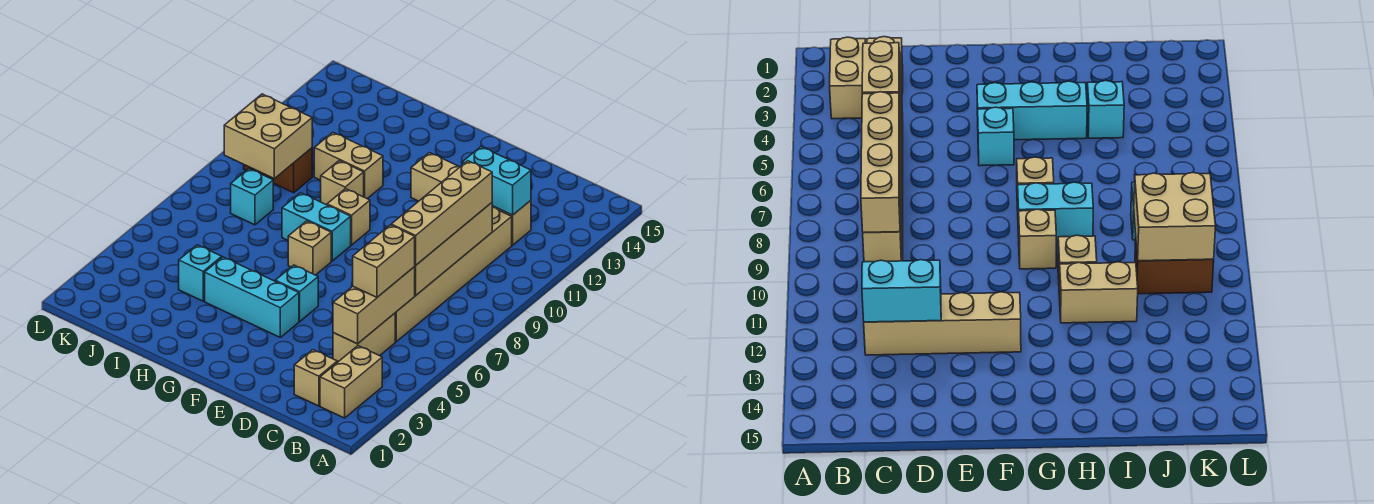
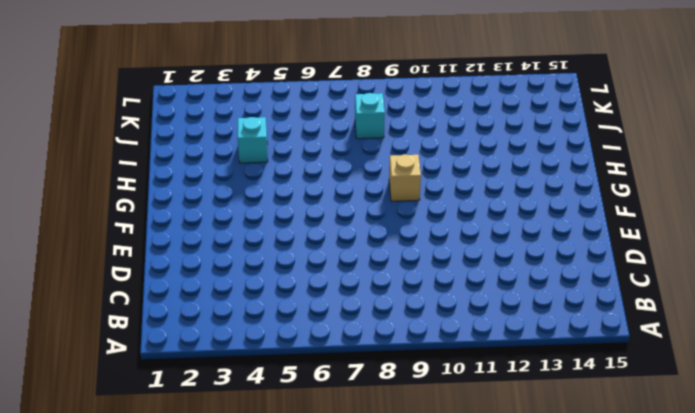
none -> tan brick B2:B3 level 1
none -> tan brick C2 level 1
none -> tan brick C4:C5 level 1

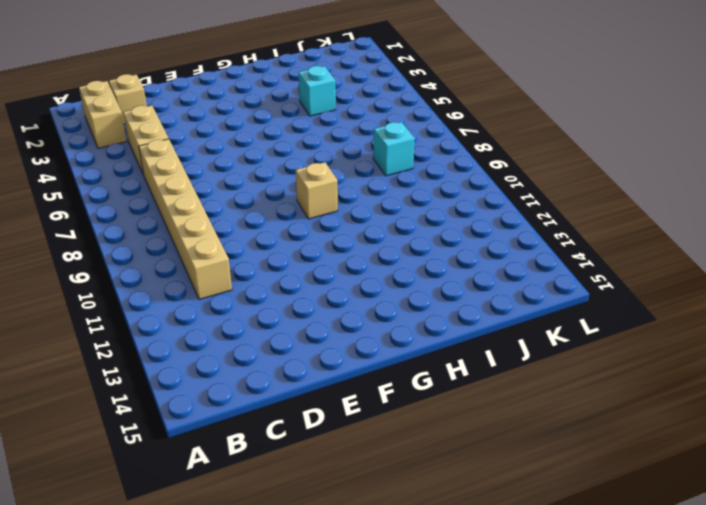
none -> tan brick C12:F12 level 1
none -> cyan brick F4:H4 level 1
none -> cyan brick F5 level 1

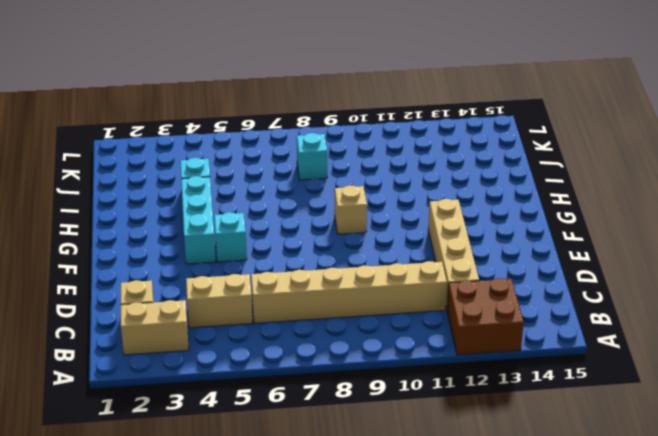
brown brick A12:B13 level 1 -> none
none -> tan brick G7 level 1
none -> cyan brick G8:H8 level 1
none -> tan brick H10 level 1

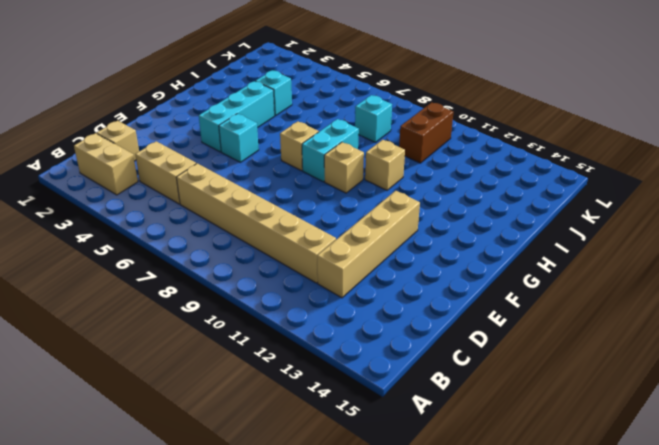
none -> tan brick H11:I11 level 1
none -> tan brick C4:C6 level 2
none -> tan brick C7:C10 level 2

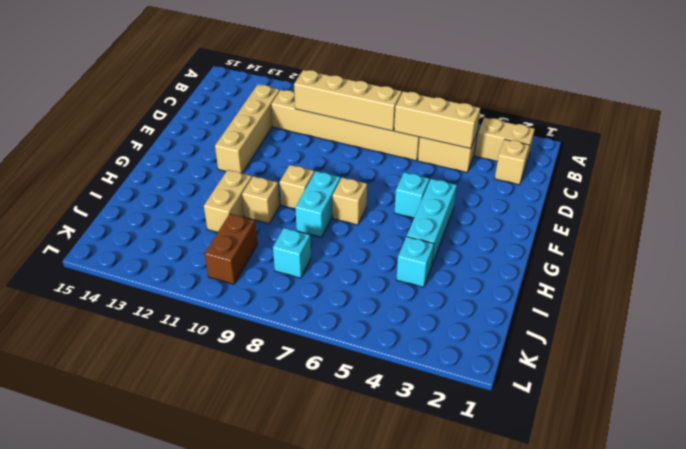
none -> cyan brick C12:D12 level 2
none -> tan brick J9:K10 level 2
none -> tan brick C5:C6 level 3

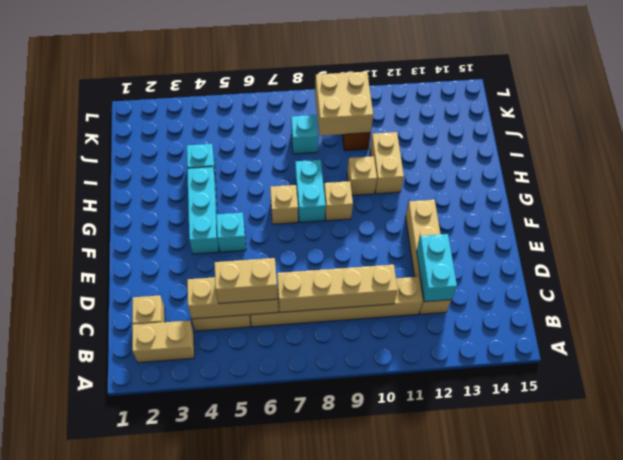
none -> tan brick C7:C10 level 3

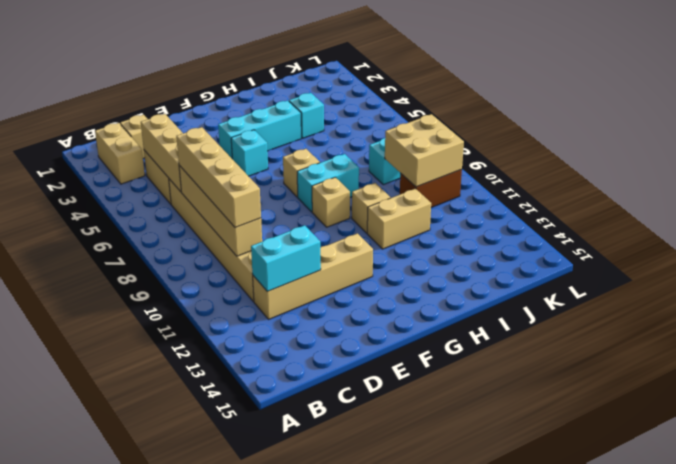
none -> tan brick C5:C6 level 3

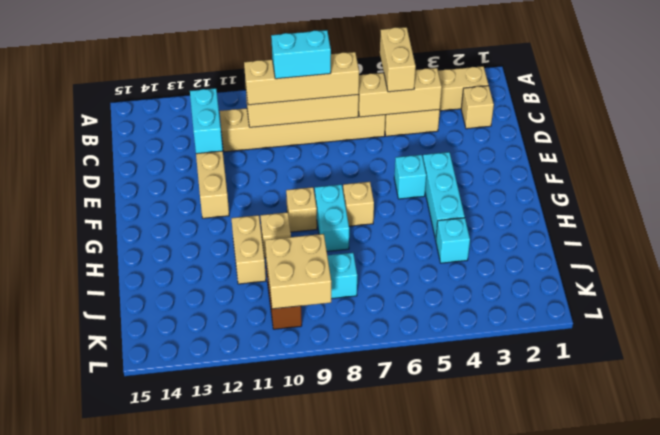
tan brick B5:C5 level 3 -> tan brick C5:C6 level 3
cyan brick C8:C9 level 4 -> none

